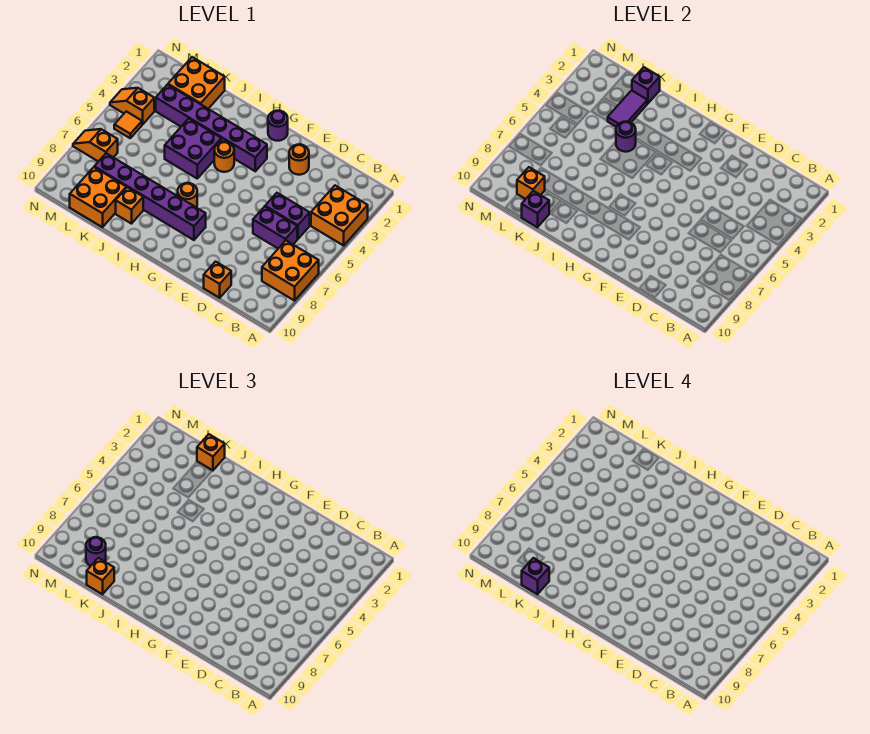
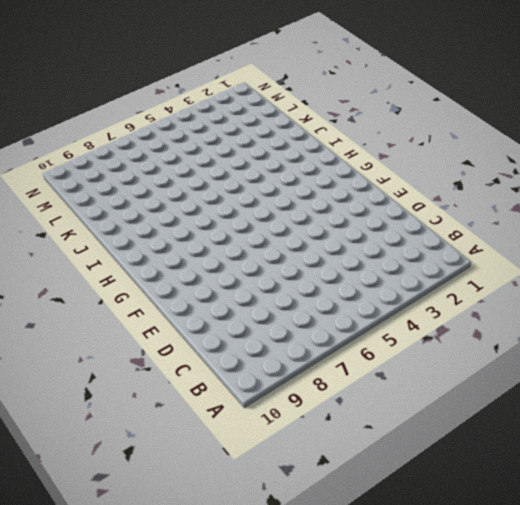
none -> orange brick A3:B4 level 1
none -> orange brick A7:B8 level 1
none -> purple brick C5:D5 level 1

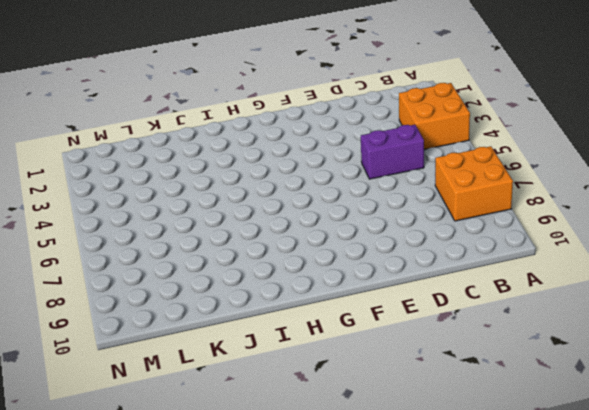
none -> purple brick C6:D6 level 1
none -> orange brick D10 level 1
none -> orange round brick E2 level 1

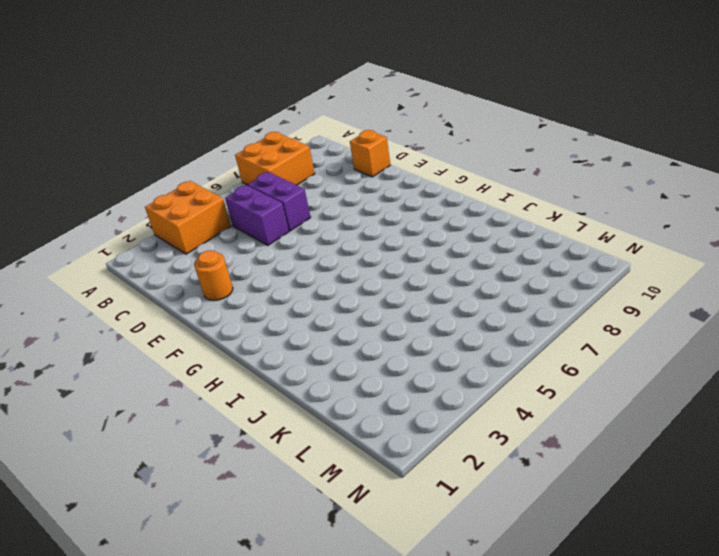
none -> purple round brick G1 level 1
none -> purple brick G3:L3 level 1
none -> purple brick G8:L8 level 1

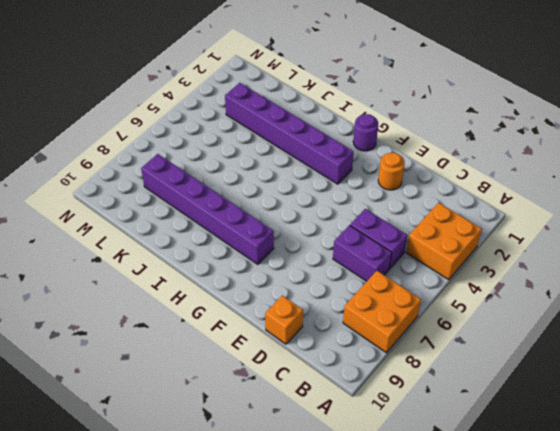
none -> orange round brick H4 level 1
none -> orange round brick H7 level 1
none -> purple brick I4:J5 level 1

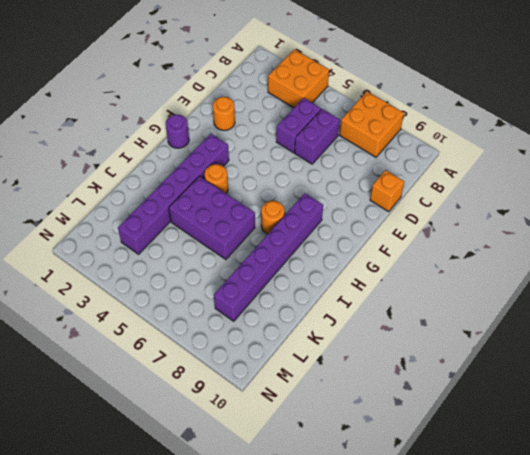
purple brick I4:J6 level 1 -> purple brick I4:J5 level 1
none -> orange brick J9 level 1
none -> orange brick K1:L2 level 1
none -> orange brick K9:L10 level 1

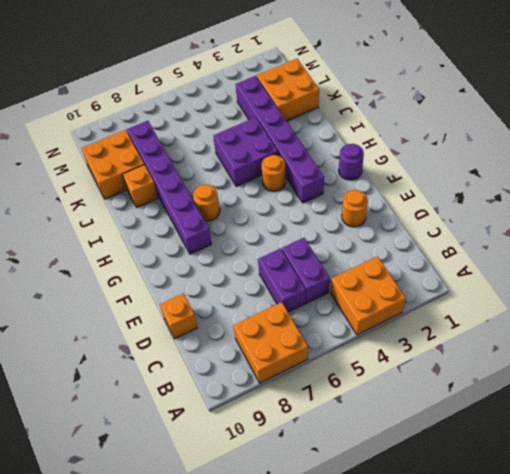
none -> orange slope M4:N4 level 1 top M
none -> orange tile M5 level 1
none -> orange slope M7:N7 level 1 top M

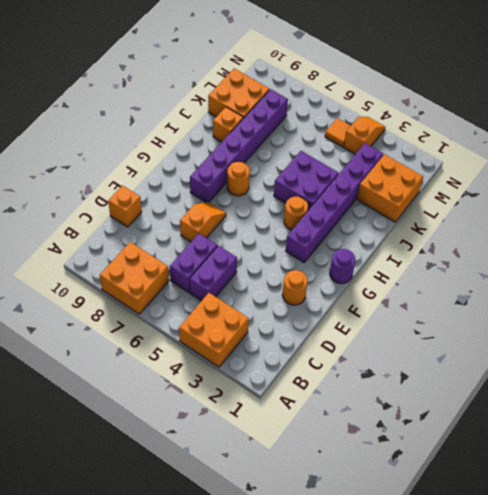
orange slope E7:F7 level 1 top E -> orange slope M7:N7 level 1 top M
none -> purple round brick J4 level 2
none -> purple brick K1 level 2
none -> purple tile K2:K3 level 2

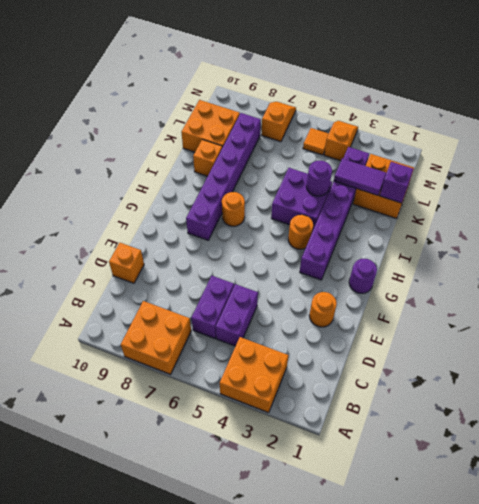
none -> purple brick K10 level 2
none -> orange brick L9 level 2
none -> orange brick K1 level 3

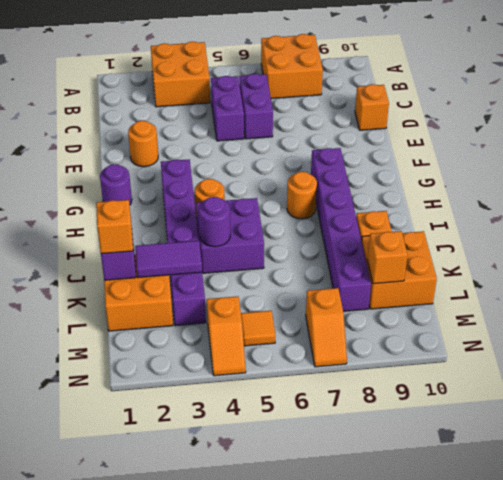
none -> purple brick K10 level 2
none -> orange brick K10 level 3
none -> purple round brick L9 level 3

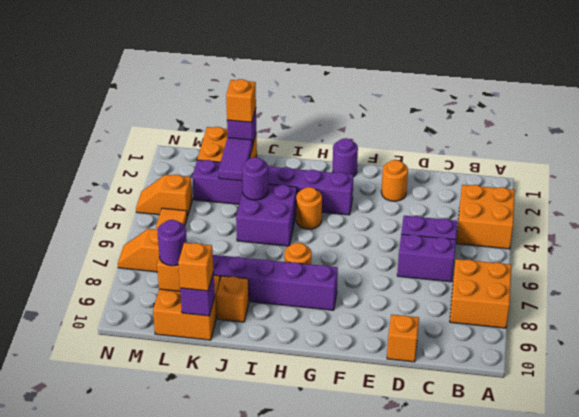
none -> purple brick K10 level 4

